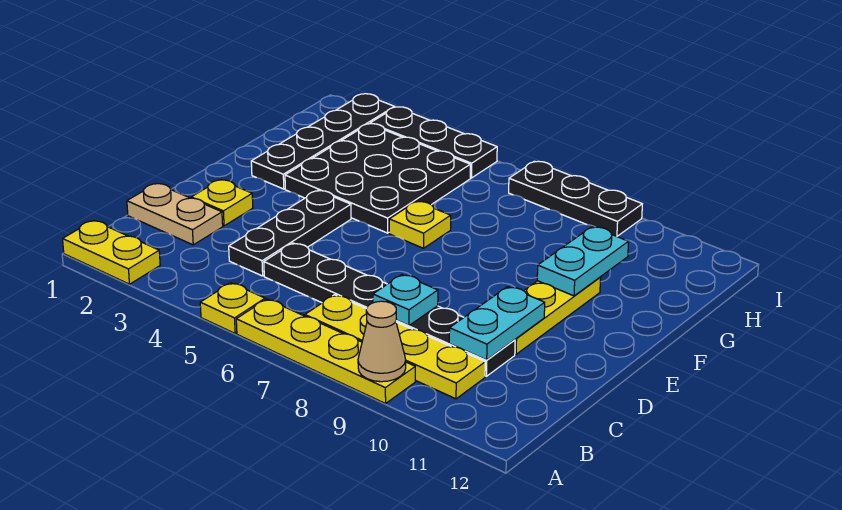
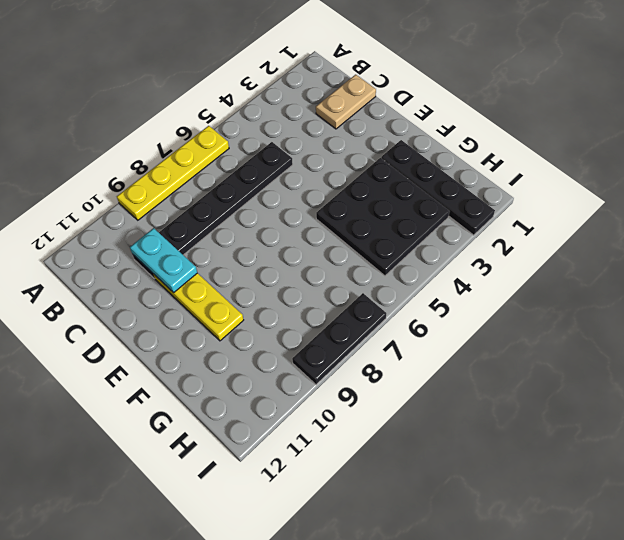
none -> yellow plate A1:A2 level 1
none -> yellow plate A5 level 1
none -> yellow plate B7:B10 level 1

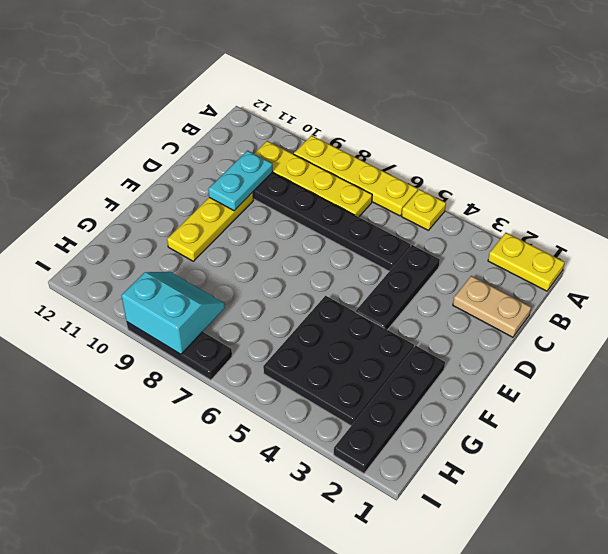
cyan slope H8:I9 level 2 top I -> none
none -> yellow plate D2 level 1
none -> yellow plate F6 level 1
none -> black plate I3:I5 level 1

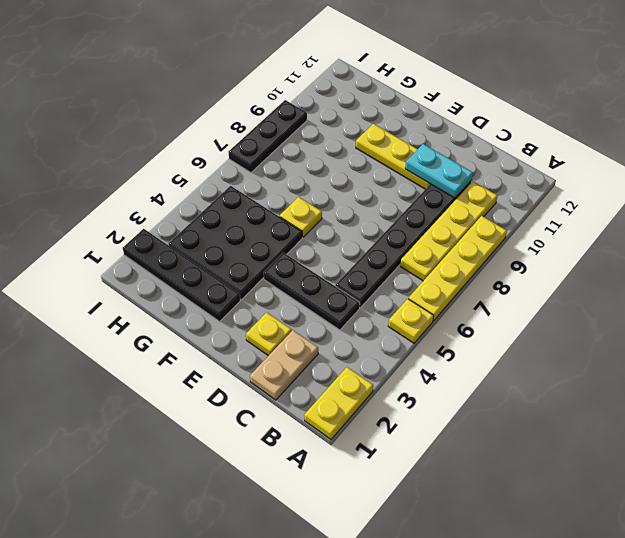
none -> black plate I3:I5 level 1
none -> tan cone A9 level 2
none -> cyan plate C8 level 2

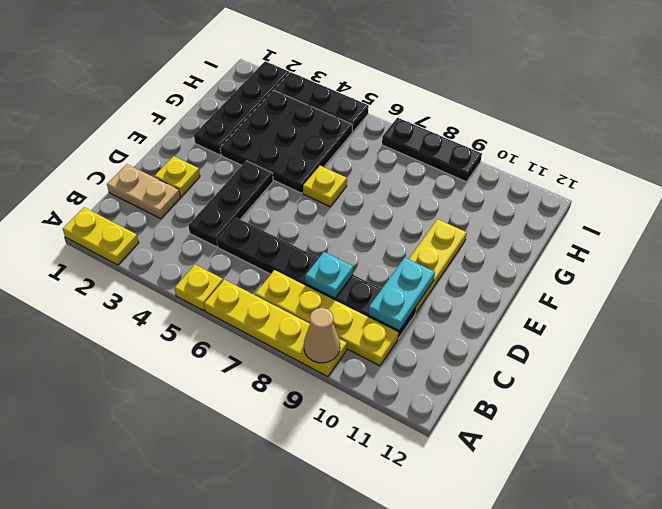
none -> cyan plate F10:G10 level 2

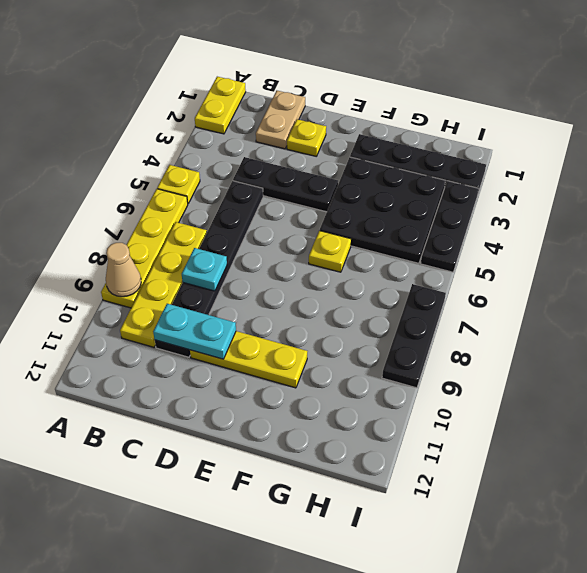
none -> cyan plate F10:G10 level 2

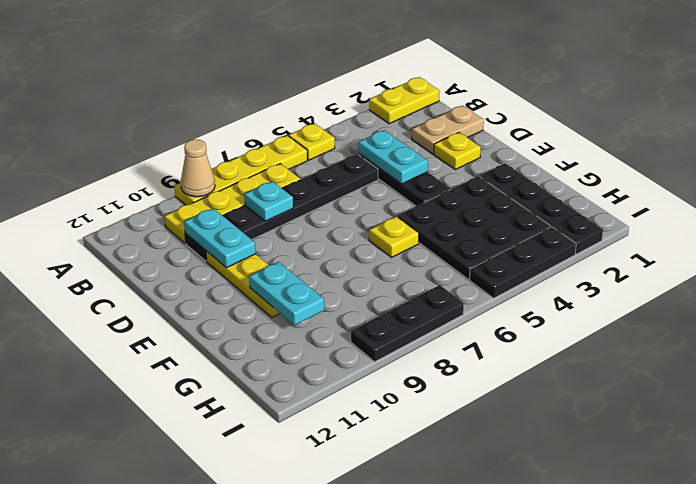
cyan plate C4:D4 level 2 -> none

